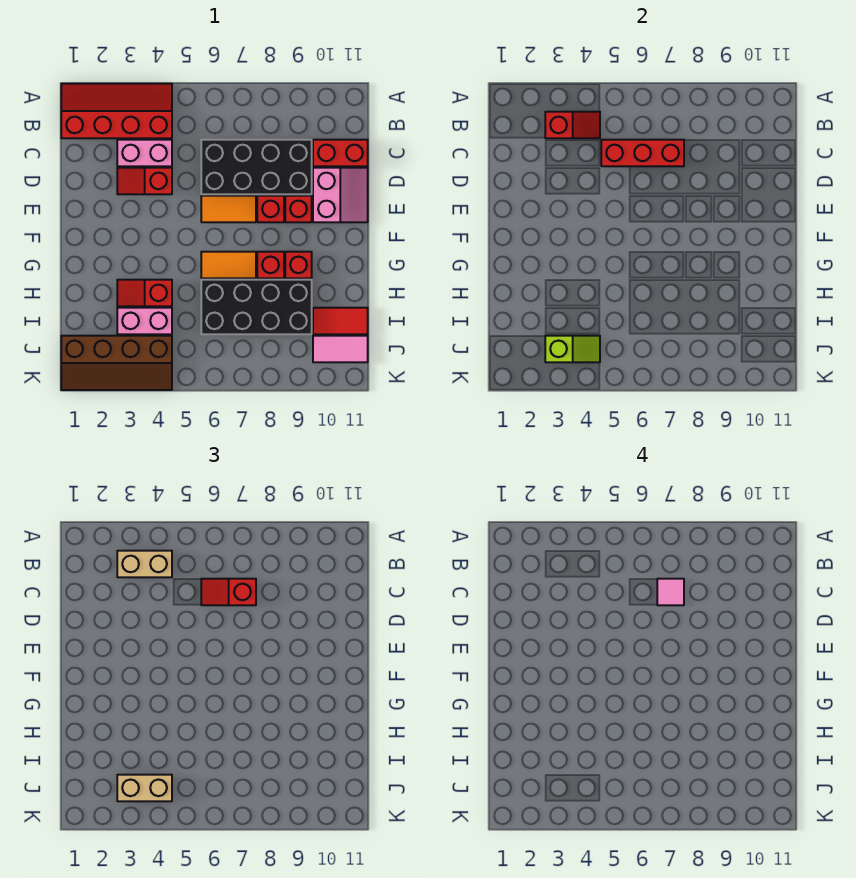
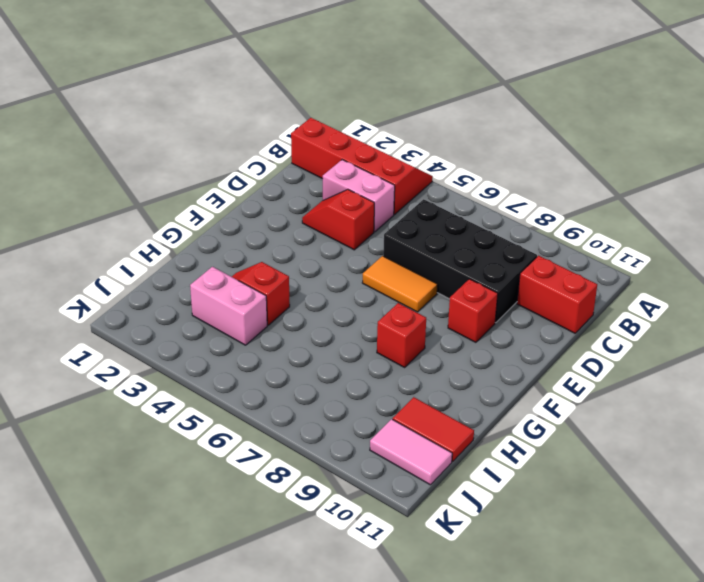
none -> pink slope D10:E11 level 1 top 10
none -> red brick E8 level 1
none -> orange tile G6:G7 level 1

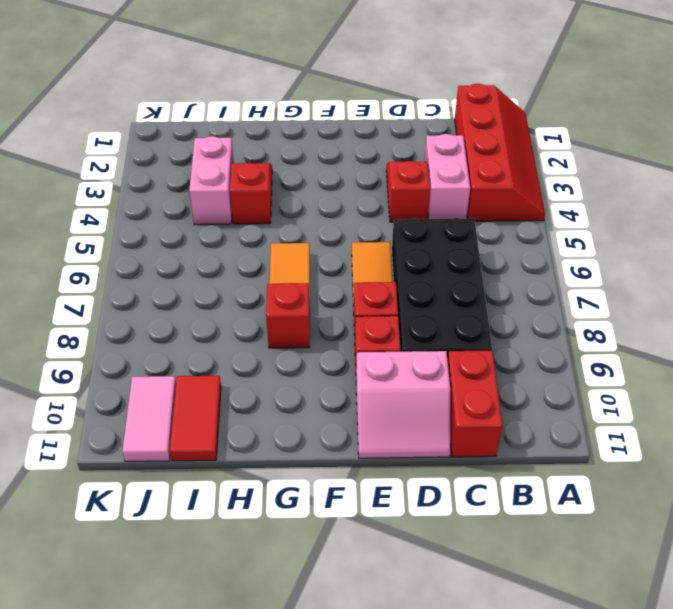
none -> red brick G9 level 1
none -> black brick H6:I9 level 1
none -> brown slope J1:K4 level 1 top J

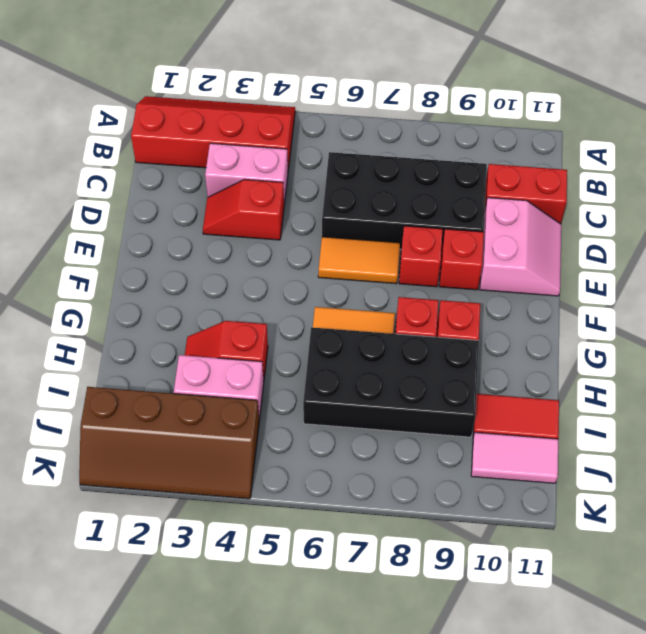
none -> red slope B3:B4 level 2 top 3
none -> red brick C5:C7 level 2
none -> lime slope J3:J4 level 2 top 3

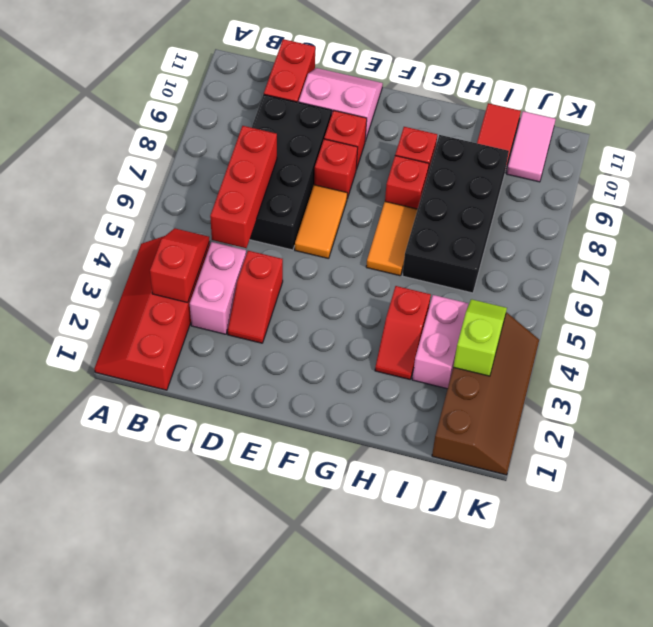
none -> tan brick B3:B4 level 3
none -> red slope C6:C7 level 3 top 7
none -> tan brick J3:J4 level 3

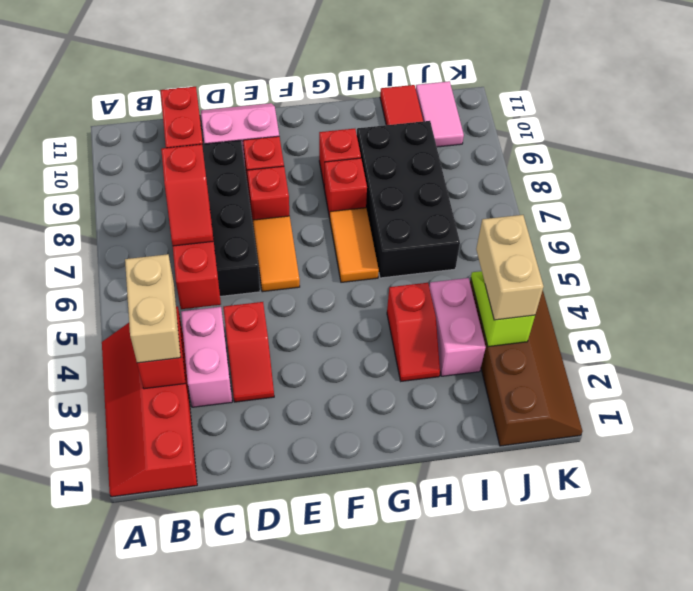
none -> pink tile C7 level 4

